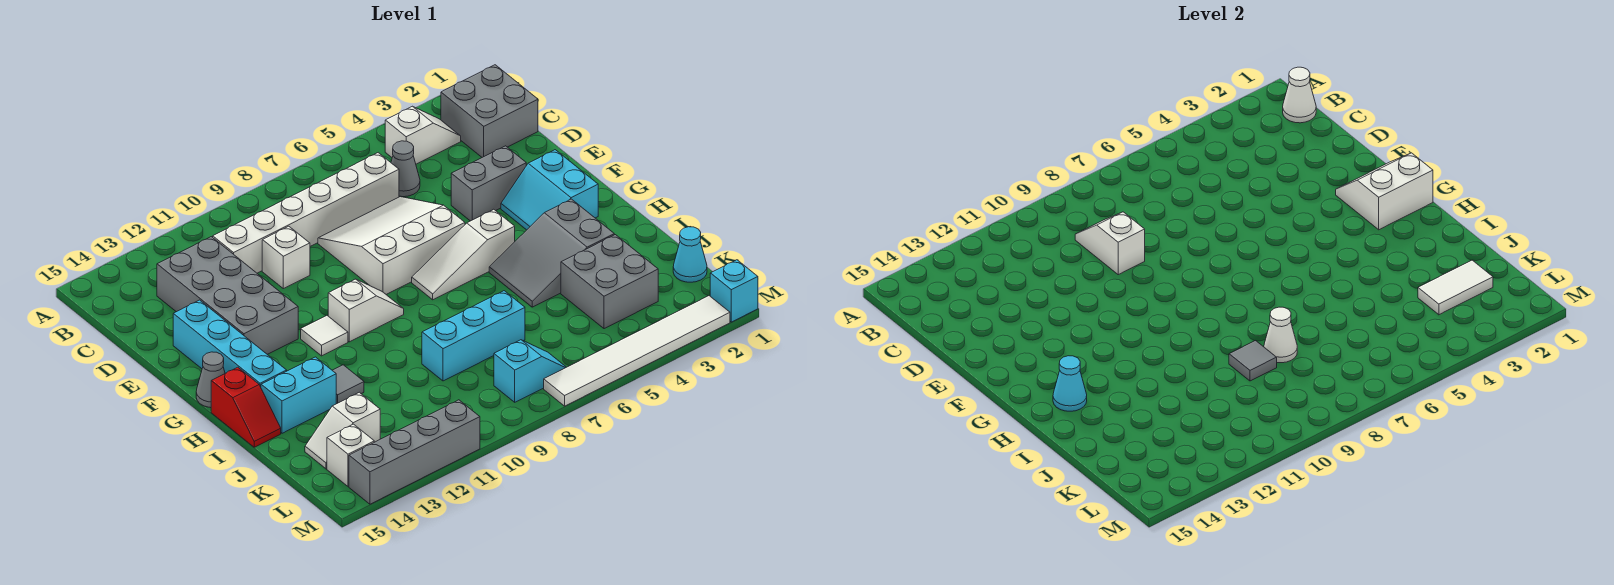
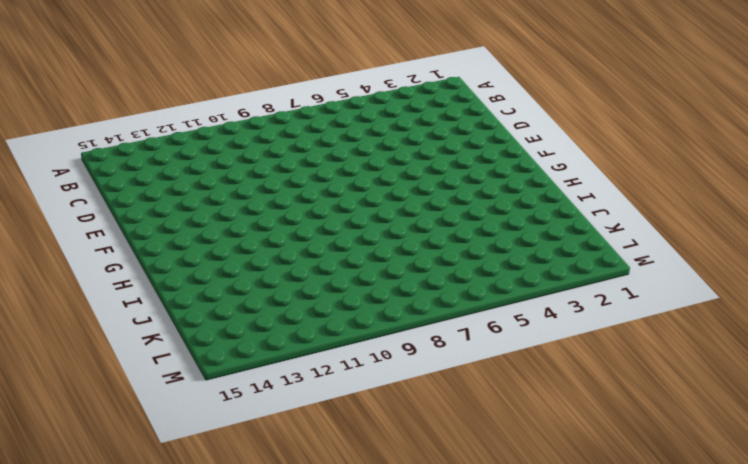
none -> grey brick B1:C2 level 1
none -> white slope B3:B4 level 1 top 4
none -> grey cone C5 level 1
none -> white brick C6:C11 level 1

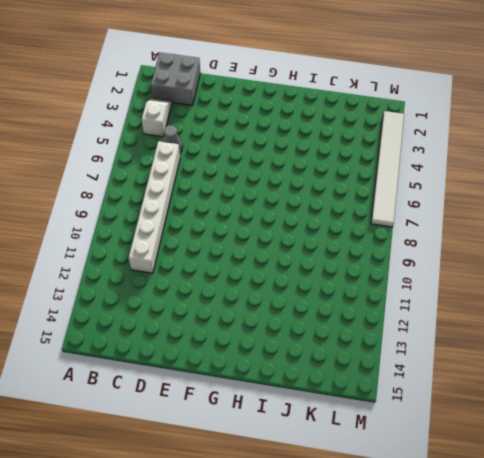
none -> grey brick C12:F13 level 1
none -> white slope D6:F8 level 1 top F
none -> white brick D10 level 1
none -> grey brick E3:E4 level 1

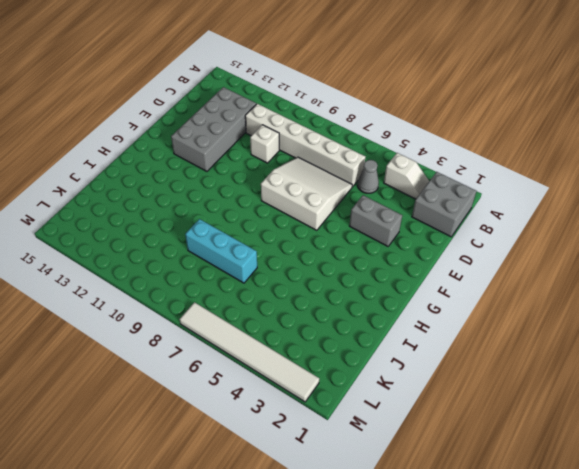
none -> cyan brick E14:H14 level 1
none -> cyan slope F2:G3 level 1 top 2
none -> white slope G5:G7 level 1 top 5
none -> white slope G9:G10 level 1 top 10

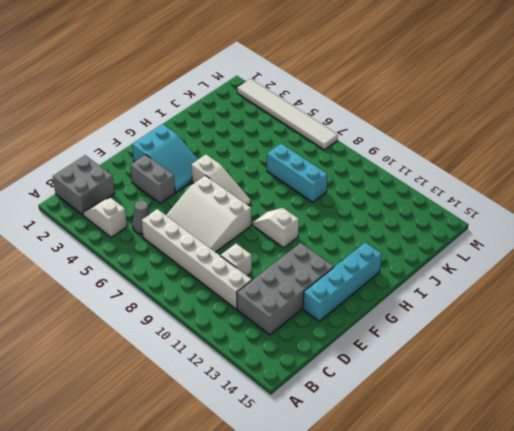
cyan slope F2:G4 level 1 top 2 -> cyan slope F2:G3 level 1 top 2
none -> white tile G11 level 1
none -> grey cone G15 level 1
none -> grey slope H3:I5 level 1 top 3
none -> red slope H15:I15 level 1 top H

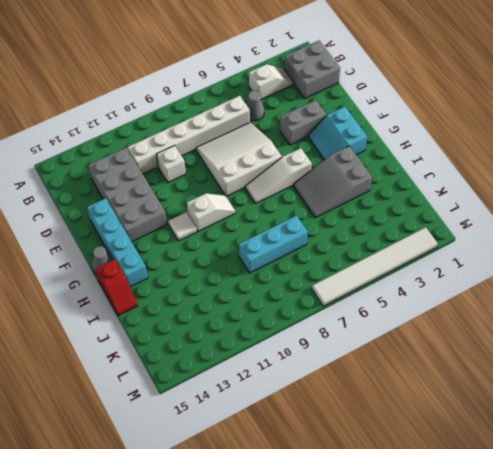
none -> grey tile I12 level 1
none -> cyan brick I13:I14 level 1
none -> grey brick J3:K4 level 1
none -> cyan cone K1 level 1

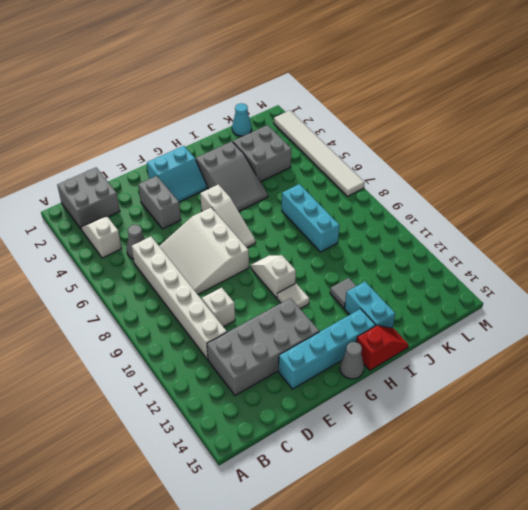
none -> white slope K13:K14 level 1 top 13
none -> cyan slope L7:L8 level 1 top 8
none -> white brick L14 level 1
none -> cyan brick M1 level 1

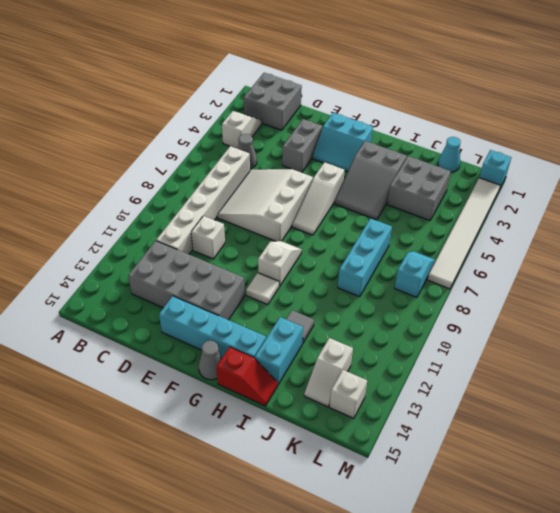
none -> grey brick M11:M14 level 1
none -> white cone B1 level 2
none -> white slope C9:D9 level 2 top D
none -> white slope F1:G2 level 2 top G

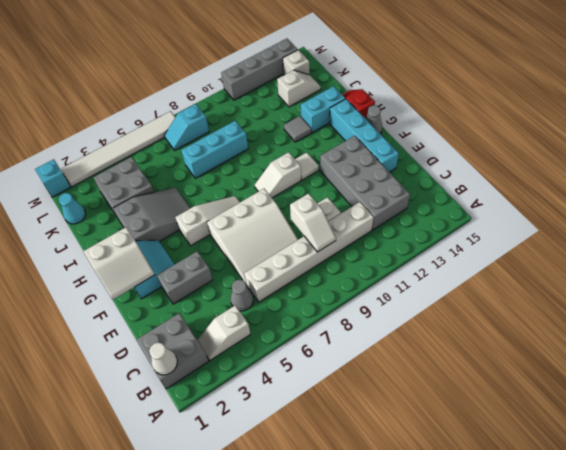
none -> cyan cone H14 level 2
none -> white cone J8 level 2
none -> grey tile J9 level 2
none -> white tile K2:K3 level 2

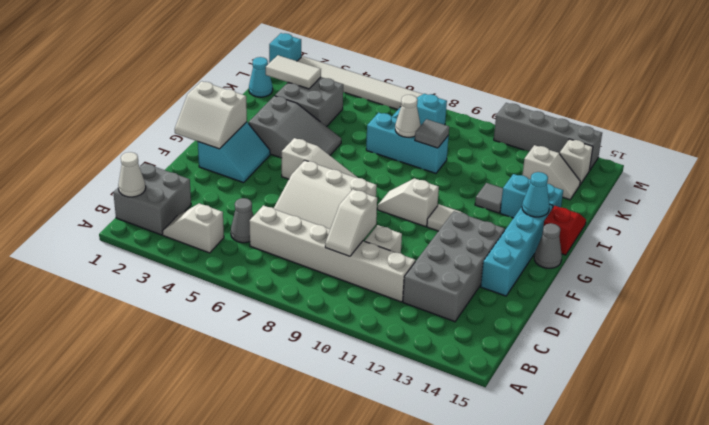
none -> grey brick E3:E4 level 1

